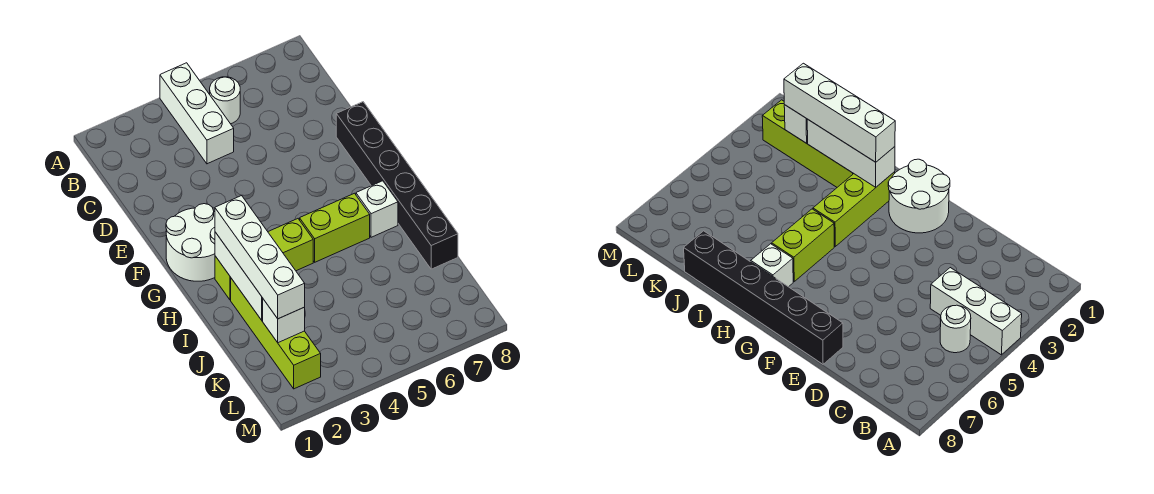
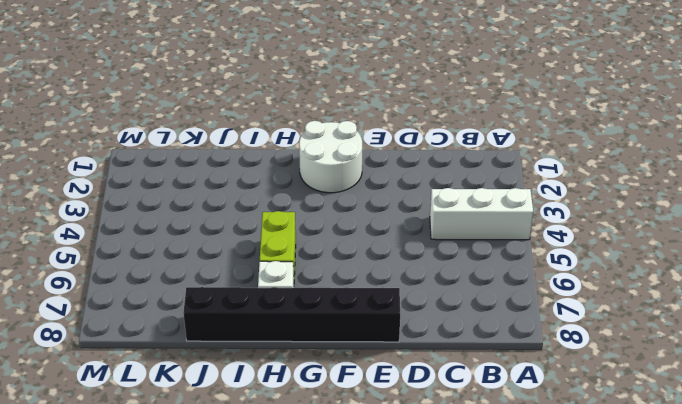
none -> white round brick B5 level 1
none -> lime brick H2:H4 level 1

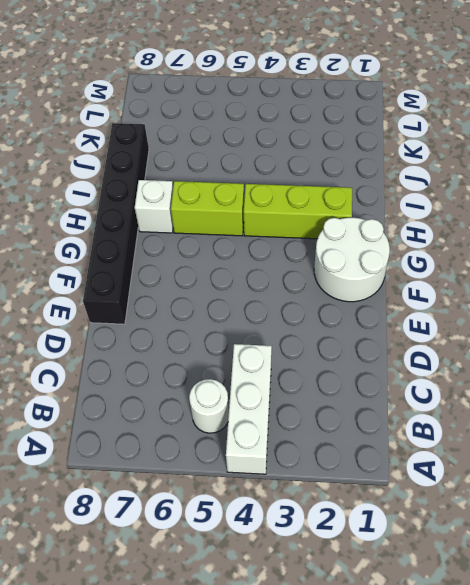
none -> lime brick I2:L2 level 1
none -> white brick H2:J2 level 2

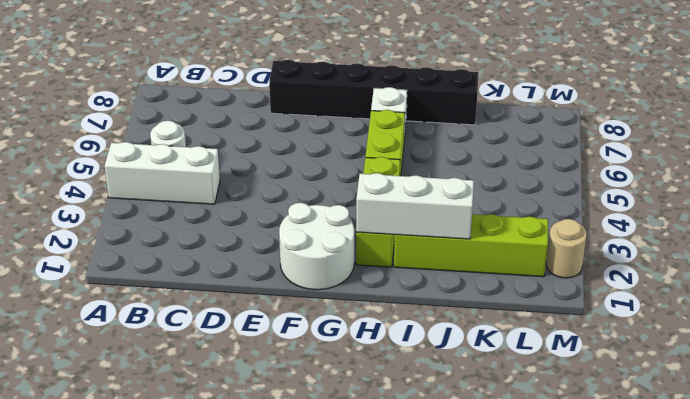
tan round brick M2 level 1 -> none
none -> white brick K2 level 2
none -> white brick H2:K2 level 3

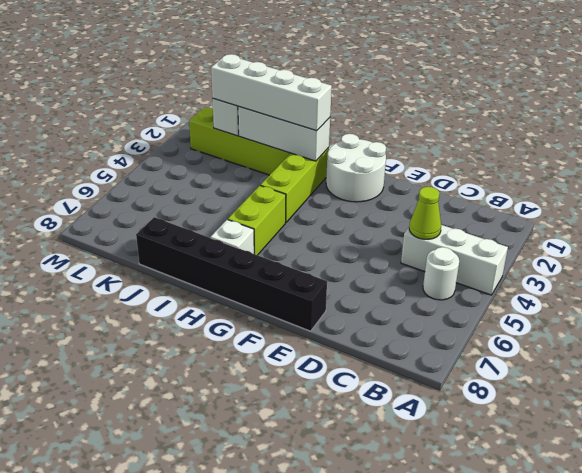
lime cone C4 level 2 -> none

